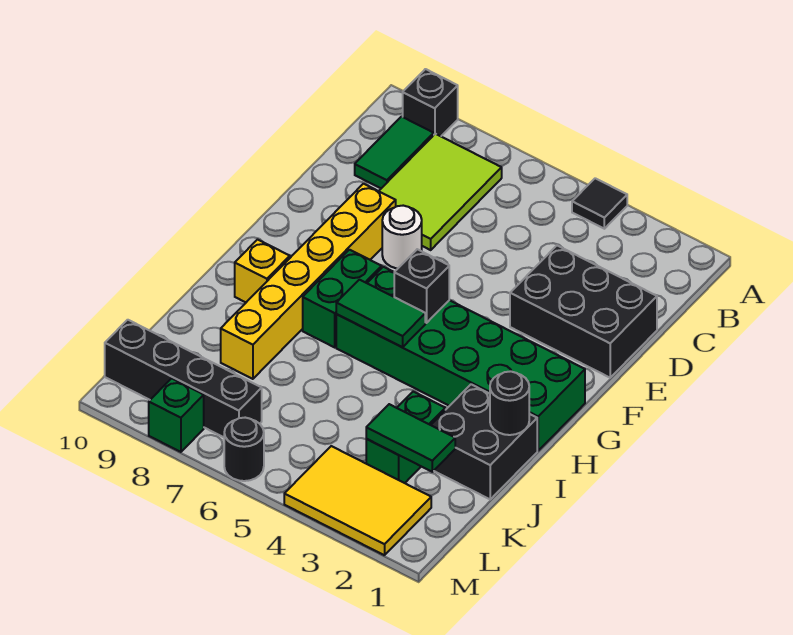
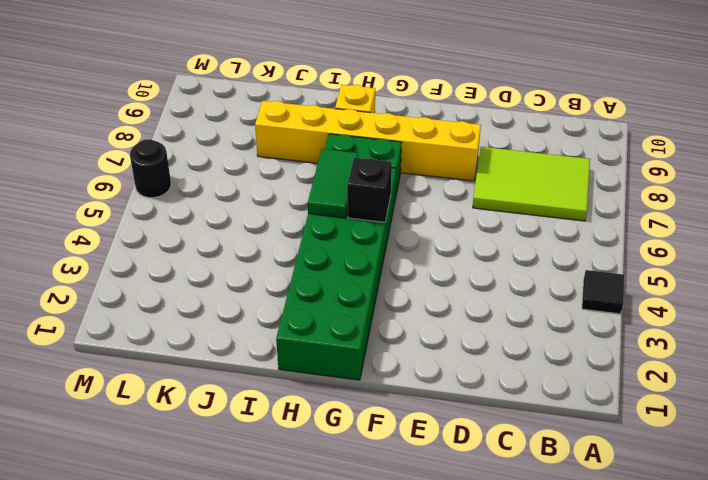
none -> black brick A9 level 1
none -> green tile B9:C9 level 1
none -> black brick D1:E3 level 1

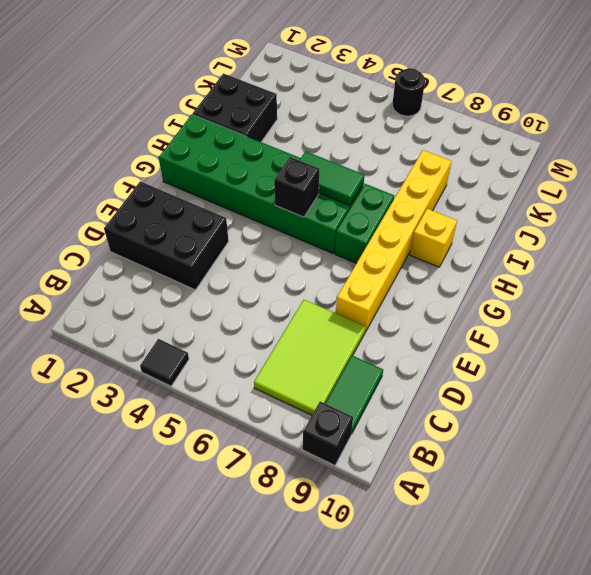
none -> white round brick E7 level 1
none -> green brick J3:K3 level 1
none -> yellow tile L2:M4 level 1

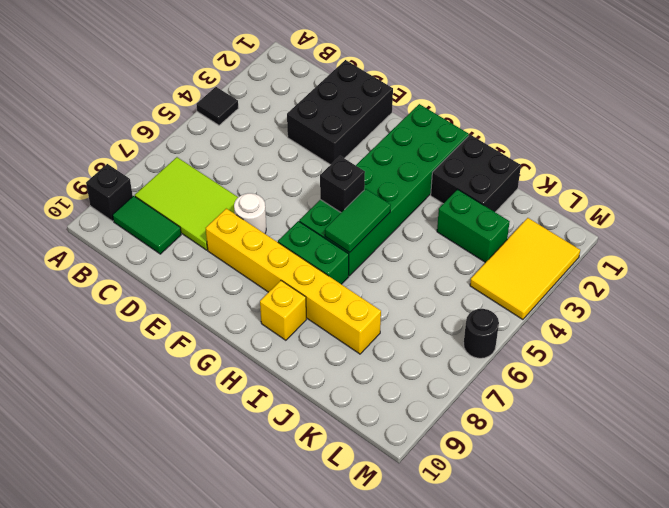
none -> black brick L7:L10 level 1
none -> green brick M8 level 1
none -> black round brick I1 level 2

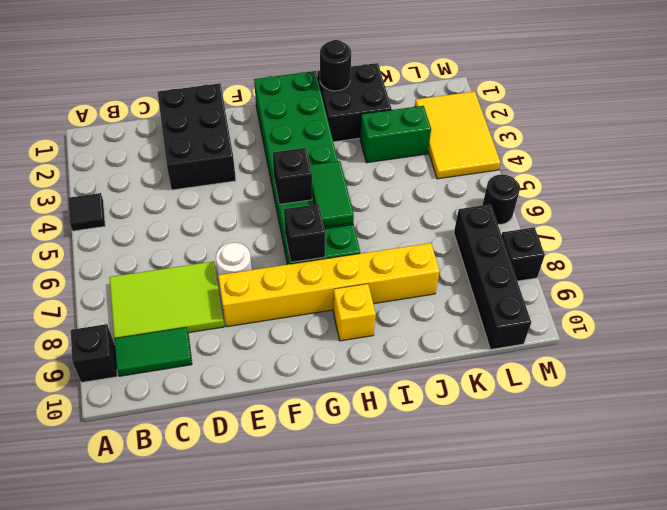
black brick G7 level 2 -> none
black brick M8 level 1 -> green brick M8 level 1
none -> green tile K2:K3 level 2

